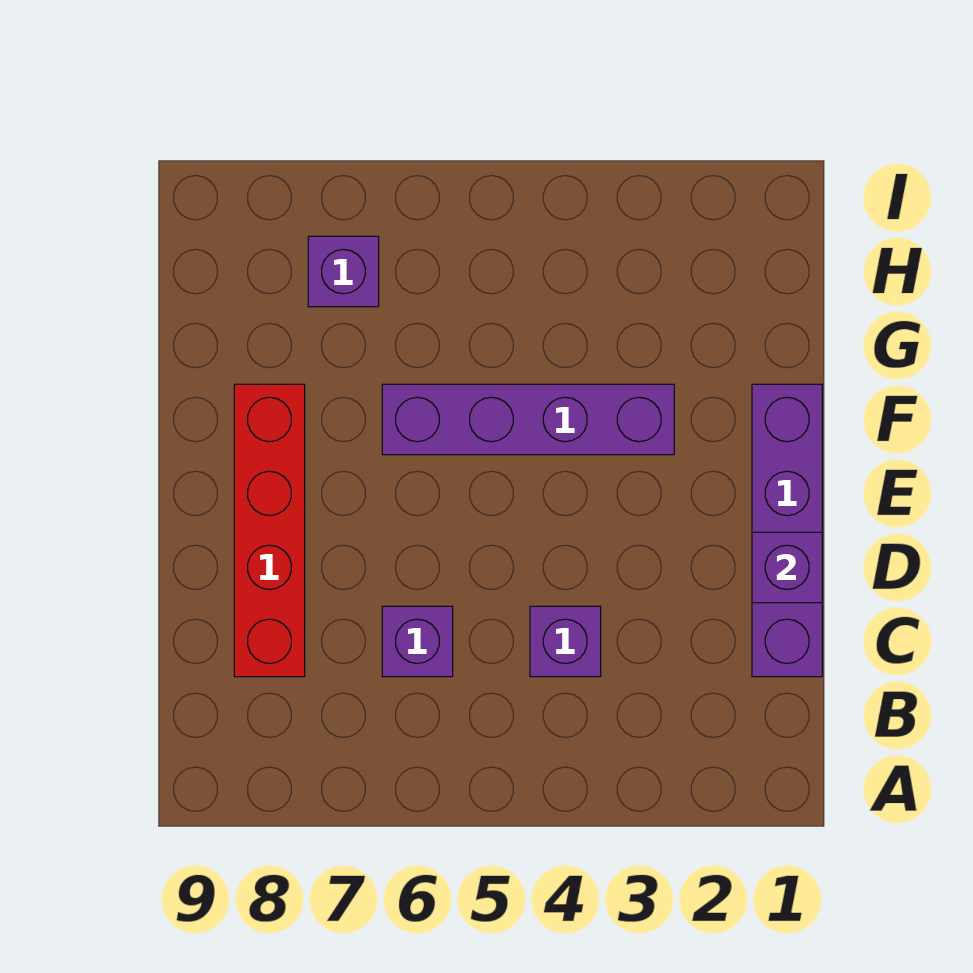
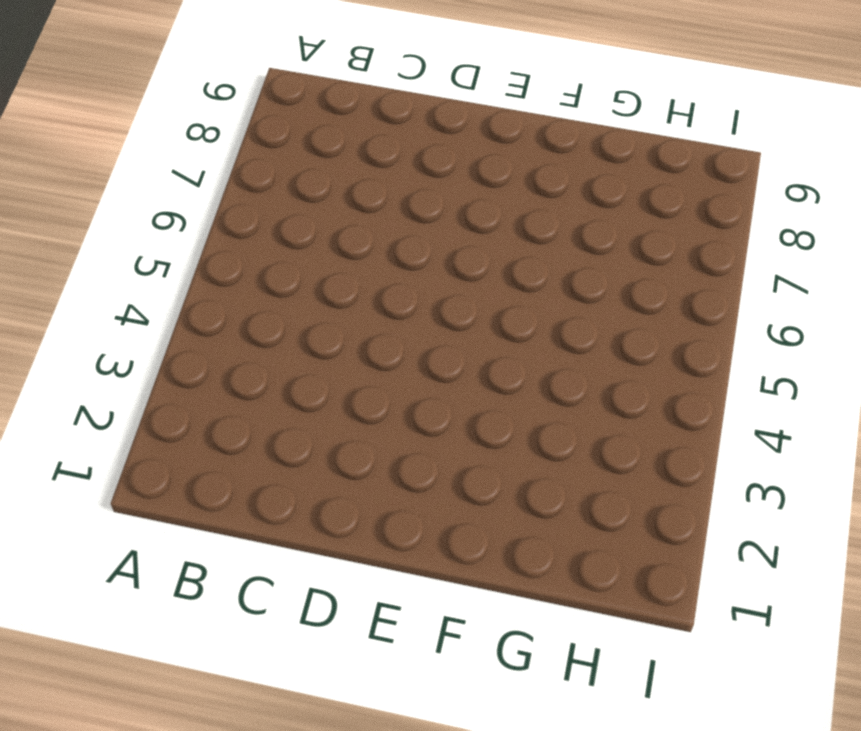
none -> purple brick C1:F1 level 1
none -> purple brick C4 level 1

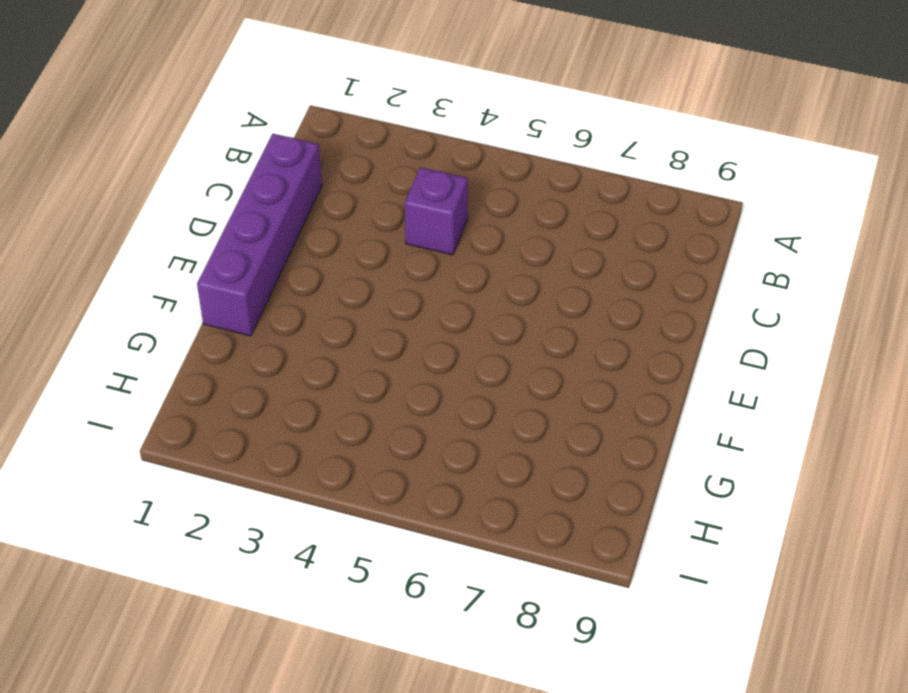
none -> purple brick C6 level 1
none -> red brick C8:F8 level 1

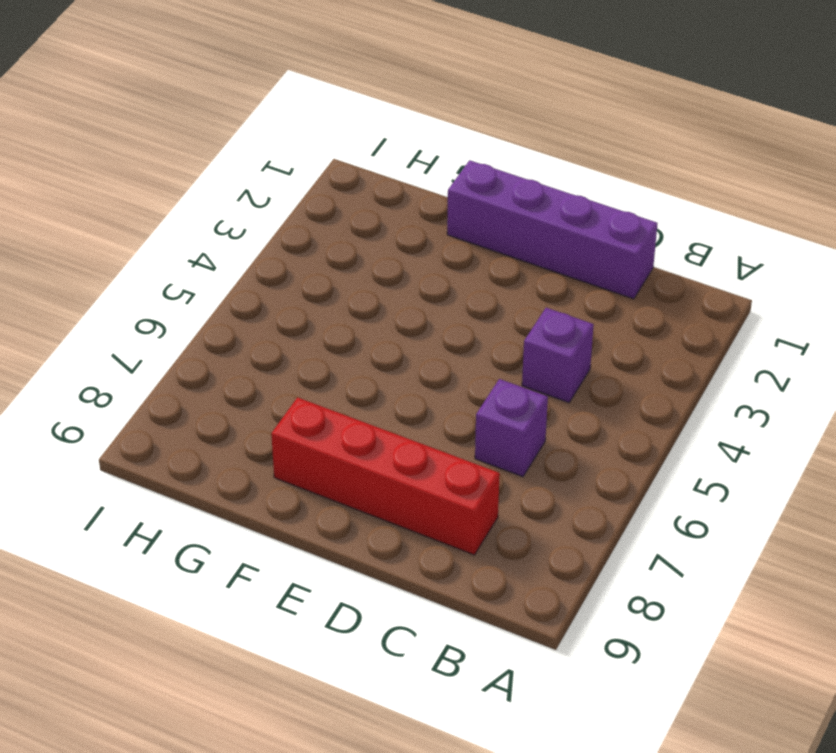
none -> purple brick F3:F6 level 1
none -> purple brick H7 level 1

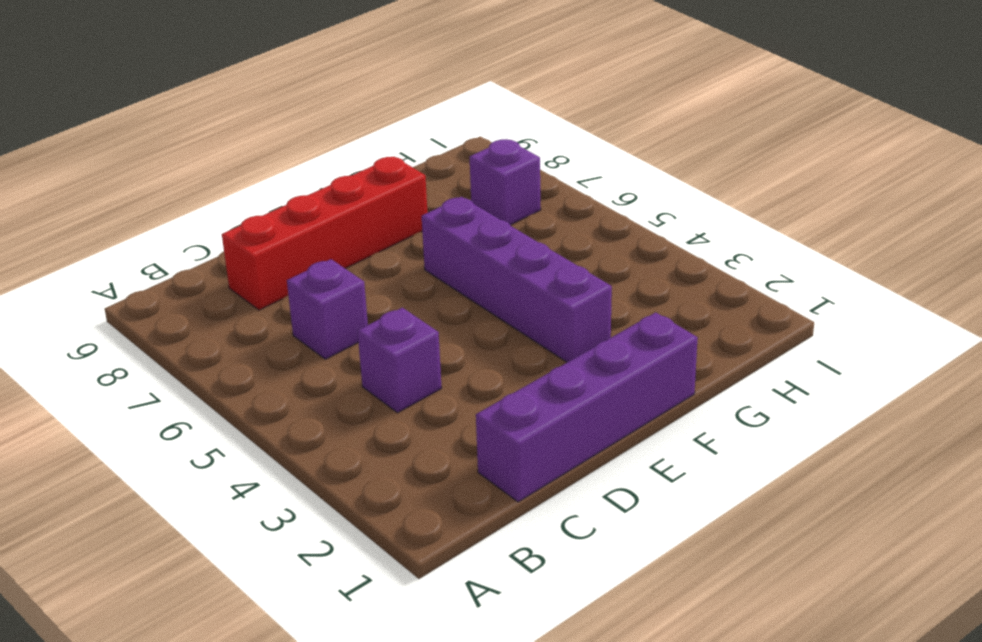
none -> purple brick D1 level 2

